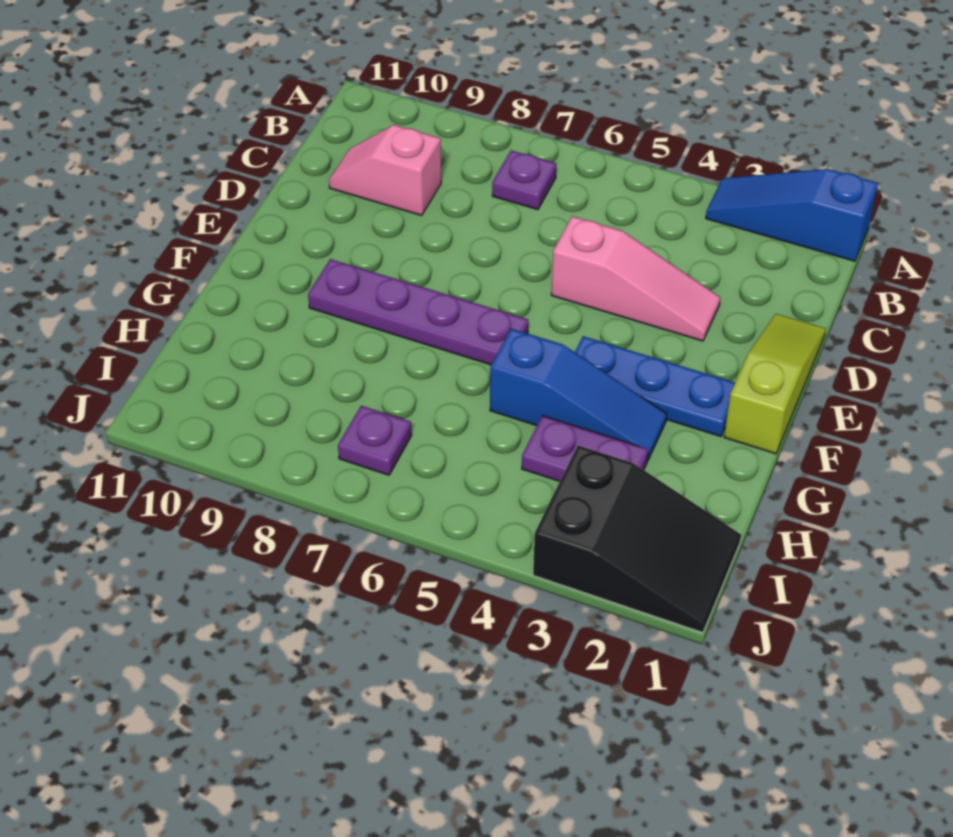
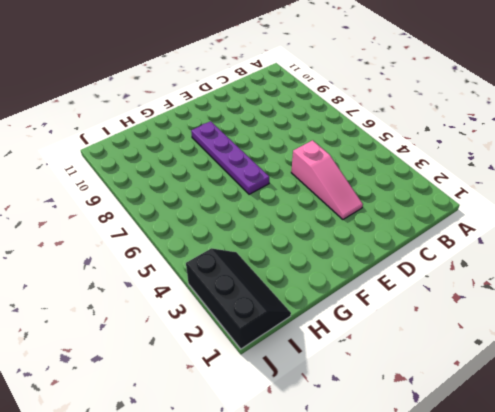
black slope I1:J3 level 1 top J -> black slope I1:J3 level 1 top 3
none -> blue slope A1:A3 level 1 top 1
none -> purple plate B7 level 1

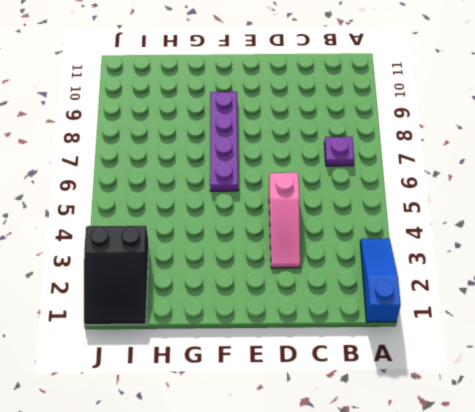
none -> pink slope C9:C10 level 1 top 9
none -> lime slope D1:F1 level 1 top F

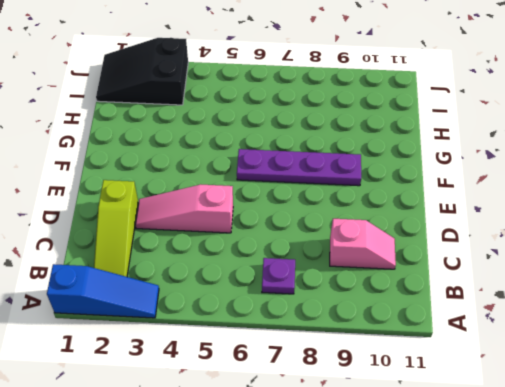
lime slope B2:D2 level 1 top D -> lime slope D1:F1 level 1 top F
none -> blue plate F2:F4 level 1
none -> blue slope G3:G5 level 1 top 5

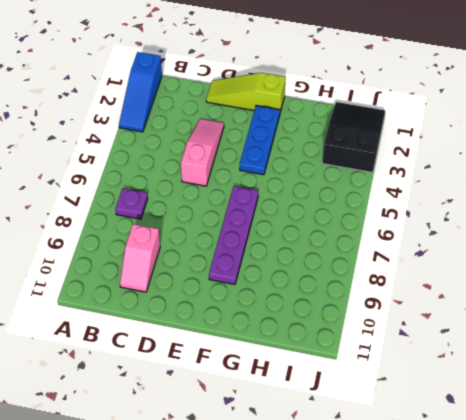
none -> blue slope G3:G5 level 1 top 5
none -> purple plate H3:H4 level 1

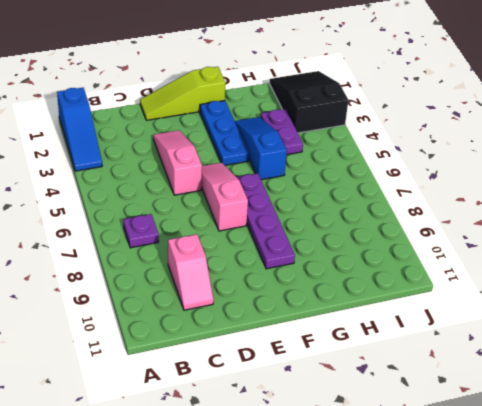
pink slope E5:E7 level 1 top 7 -> none
none -> purple plate I7 level 1

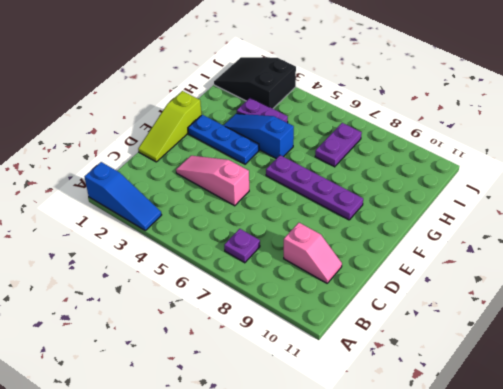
purple plate H7:I7 level 1 -> purple plate I7 level 1

